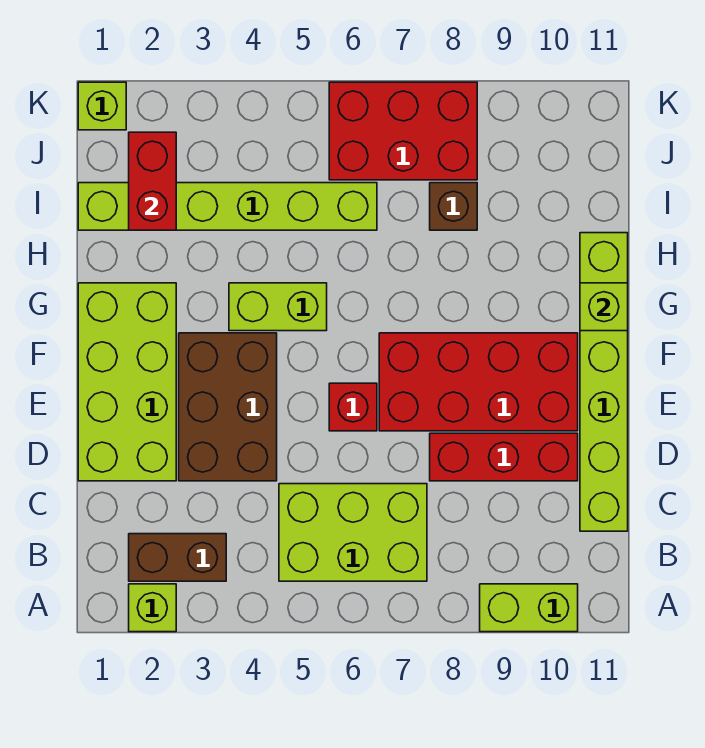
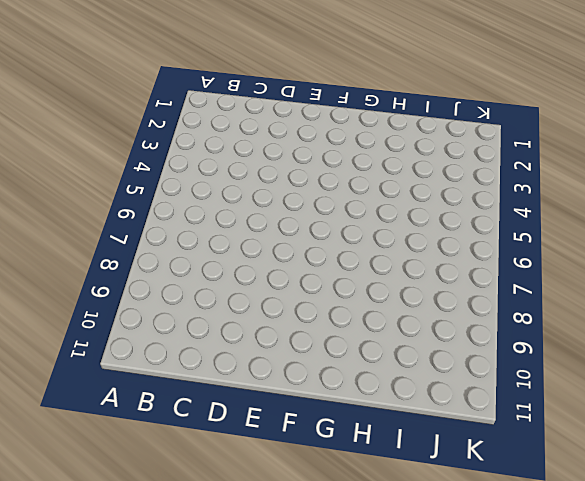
none -> lime brick A2 level 1
none -> lime brick A9:A10 level 1
none -> brown brick B2:B3 level 1

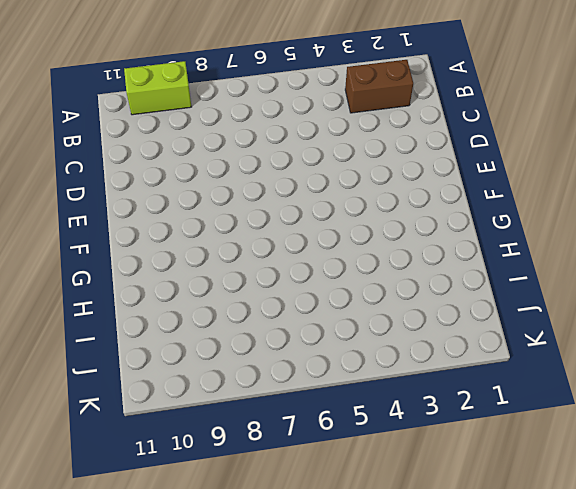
none -> lime brick A2 level 1
none -> lime brick B5:C7 level 1
none -> lime brick C11:H11 level 1

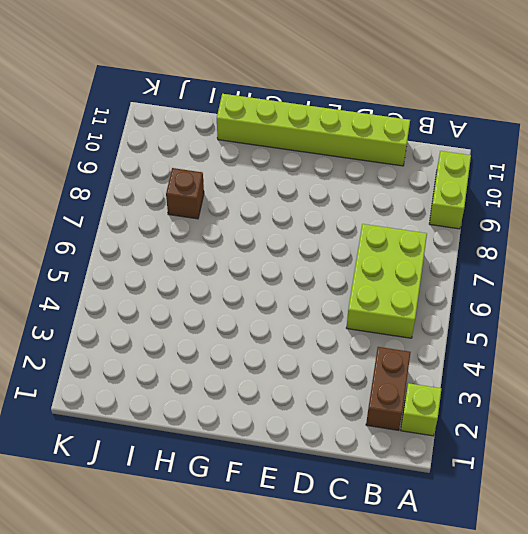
none -> lime brick D1:G2 level 1
none -> brown brick D3:F4 level 1
none -> red brick D8:D10 level 1

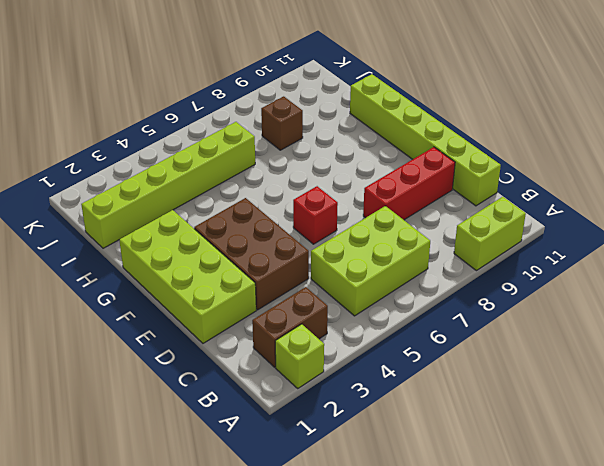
none -> red brick E7:F10 level 1
none -> lime brick G4:G5 level 1
none -> red brick J6:K8 level 1

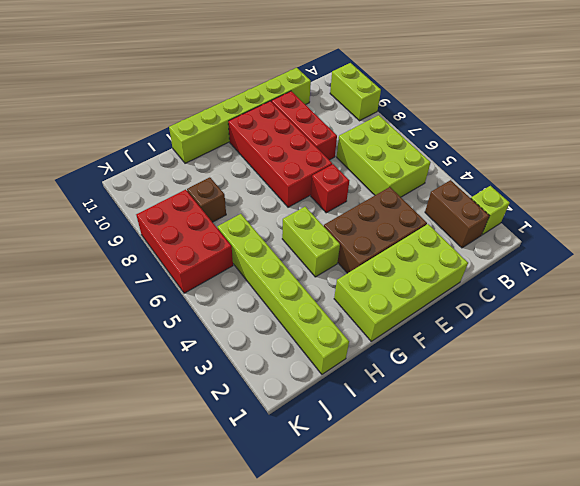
none -> lime brick K1 level 1
none -> lime brick G11 level 2
none -> red brick I2:J2 level 2

